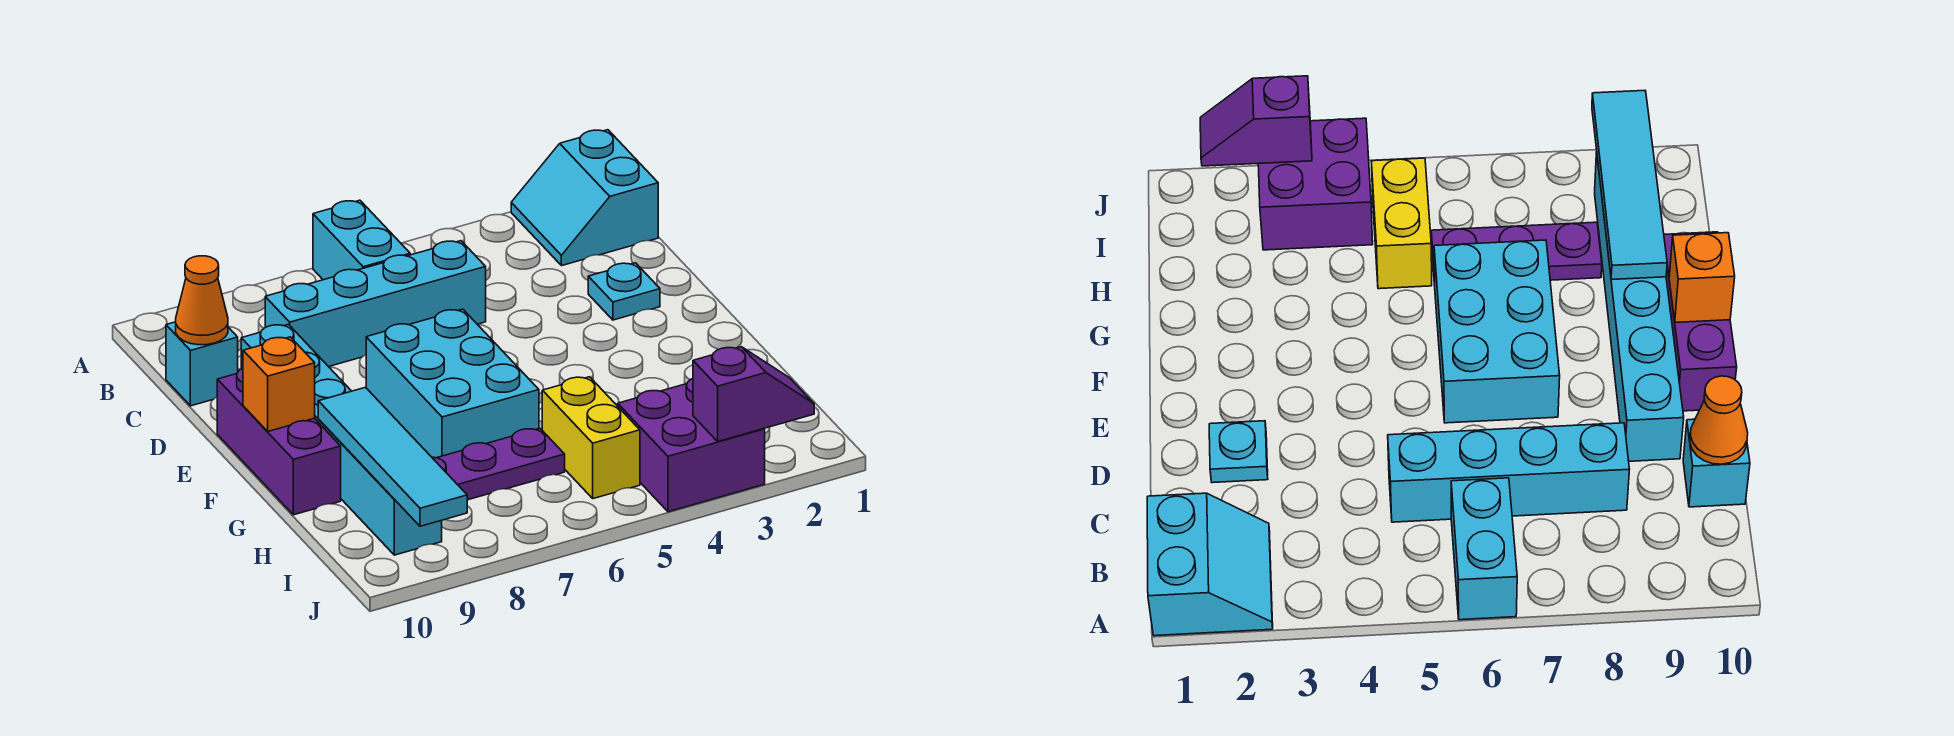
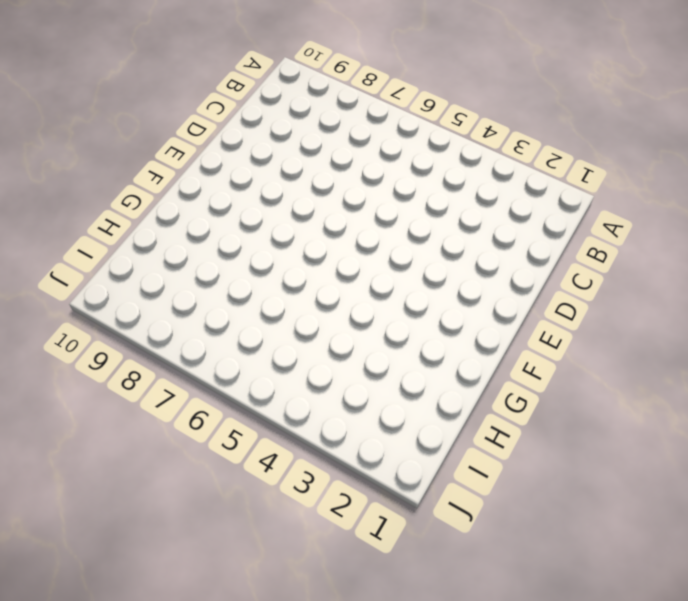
none -> cyan slope A1:B2 level 1 top 1
none -> cyan brick A6:B6 level 1
none -> cyan brick C5:C8 level 1

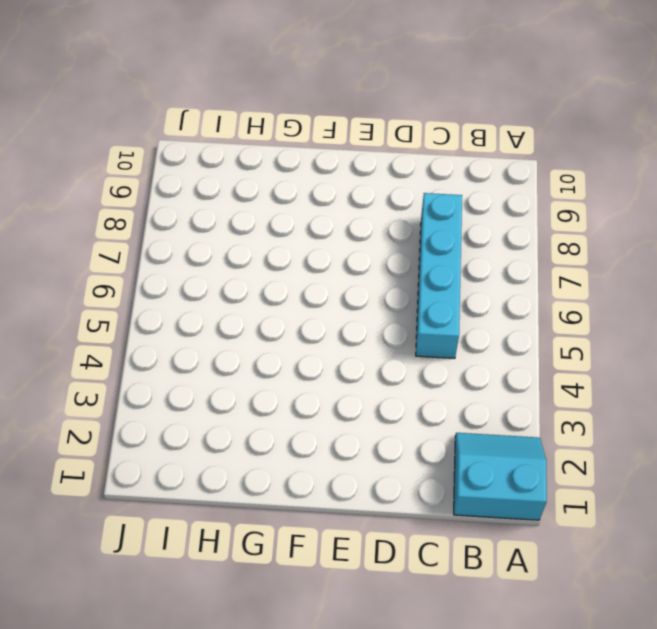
none -> cyan brick A6:B6 level 1
none -> cyan brick C10 level 1
none -> cyan plate D2 level 1

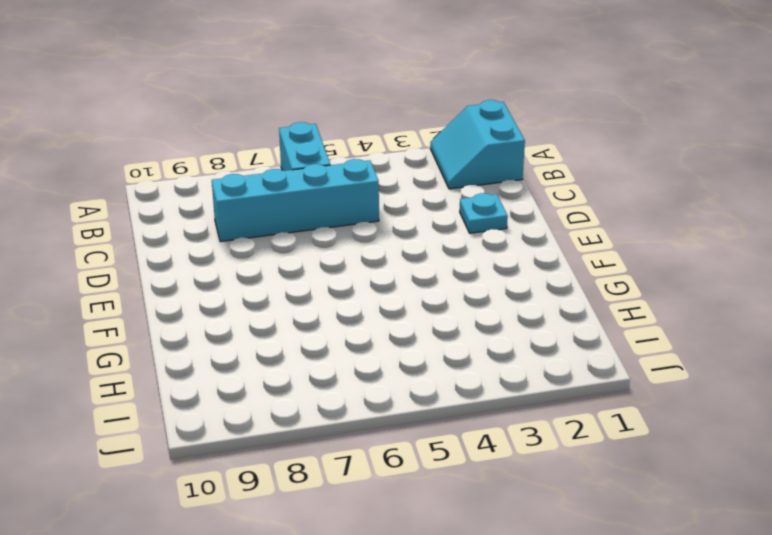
none -> cyan brick C10 level 1
none -> cyan brick D9:I9 level 1
none -> cyan brick E6:G7 level 1

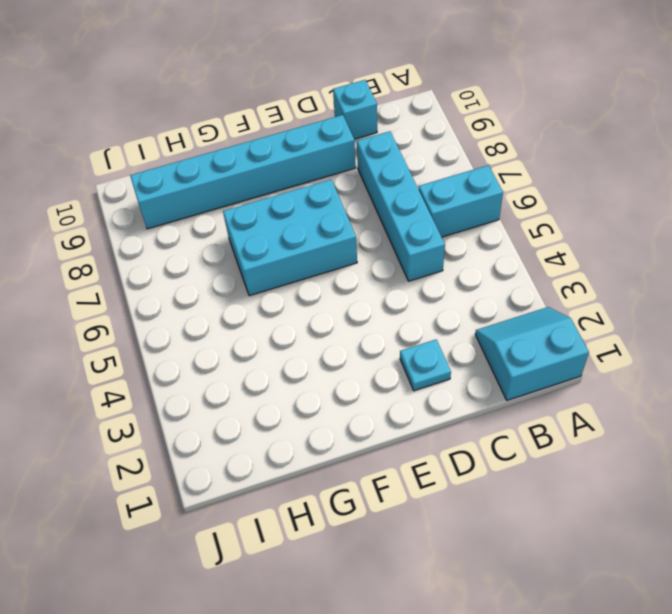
none -> purple brick E10:G10 level 1
none -> yellow brick H5:I5 level 1
none -> purple plate H6:H8 level 1

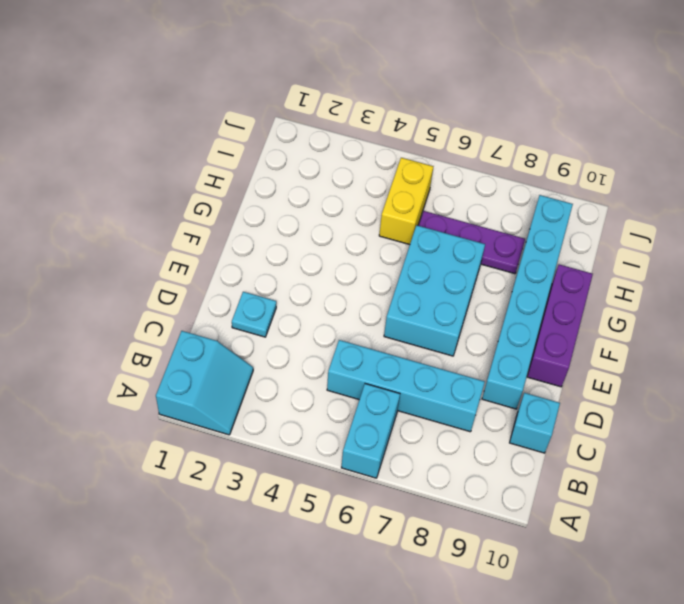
none -> purple brick I3:J4 level 1
none -> orange cone C10 level 2
none -> orange brick F10 level 2

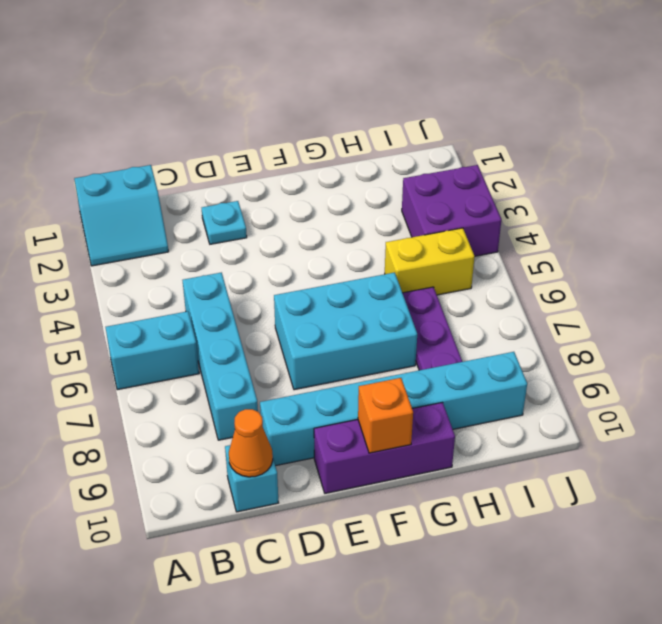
none -> cyan tile G9:J9 level 2
none -> purple slope J2:J3 level 2 top 3

